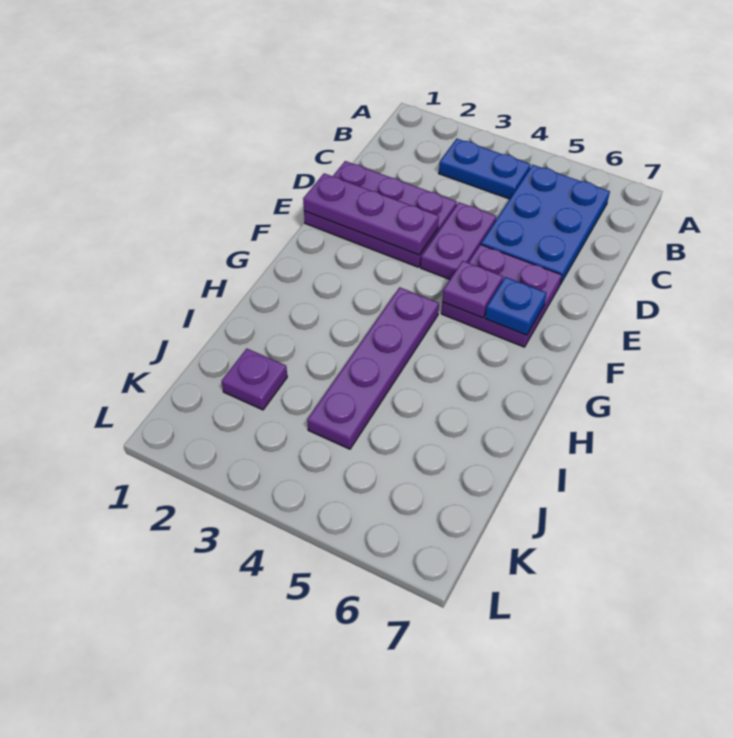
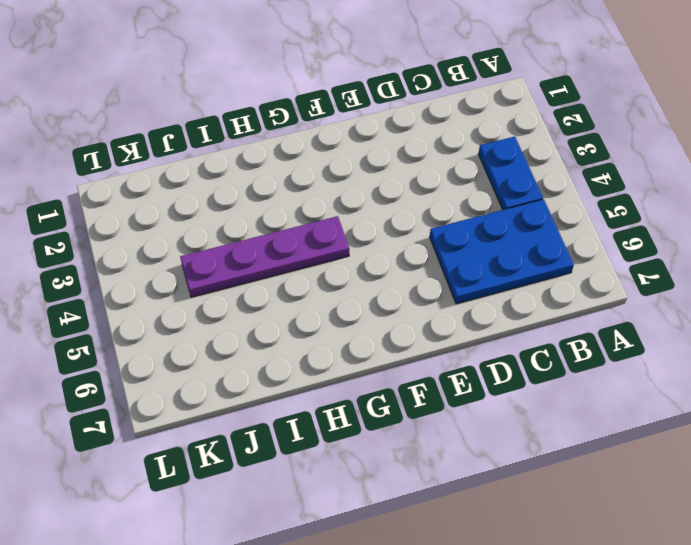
none -> purple plate D1:E3 level 1
none -> purple plate D4:E4 level 1

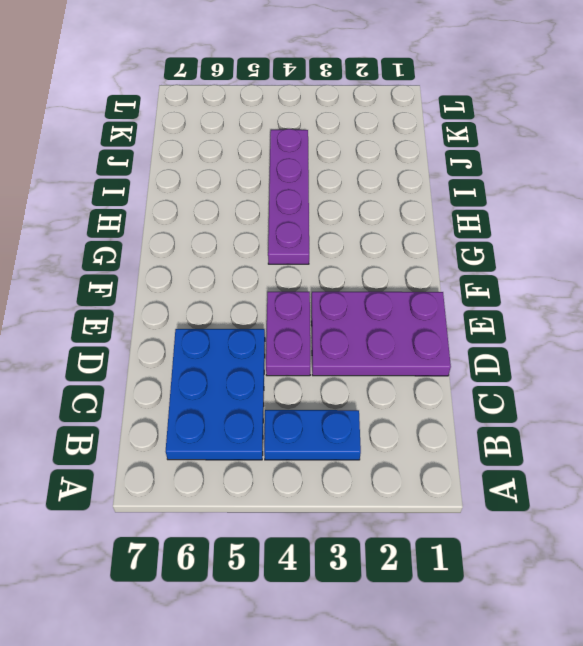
none -> purple plate E5:F6 level 1
none -> purple plate J2 level 1

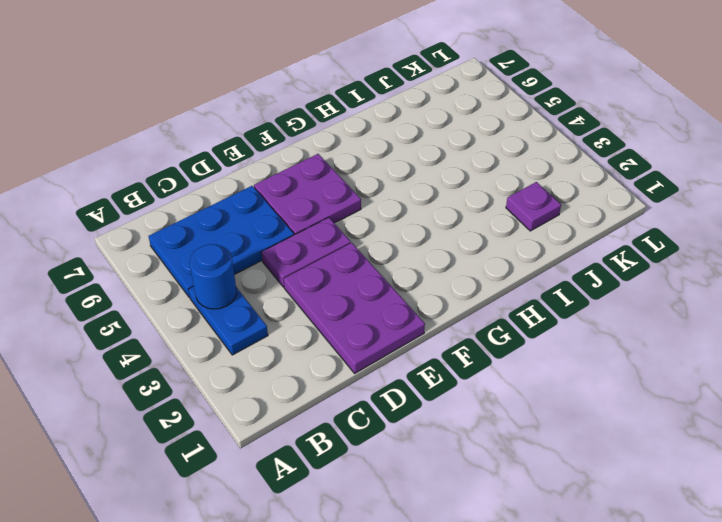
blue round brick B4 level 2 -> none
none -> purple plate G4:J4 level 1
none -> purple plate E1:E3 level 2

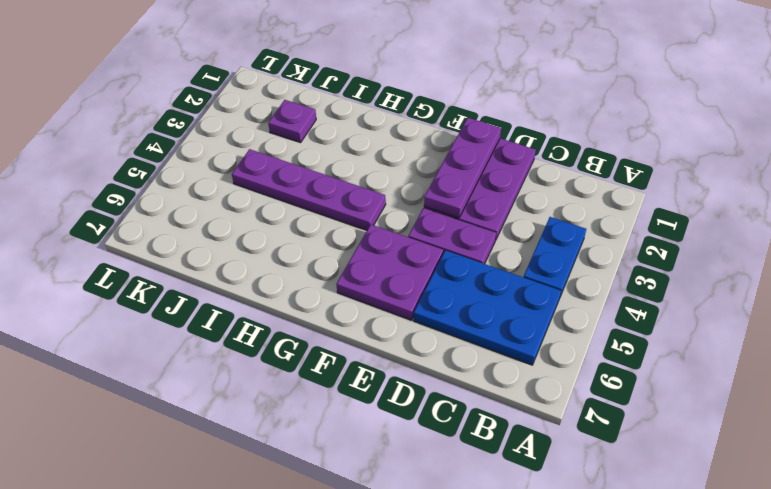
none -> purple plate F5 level 2
none -> blue plate F6 level 2

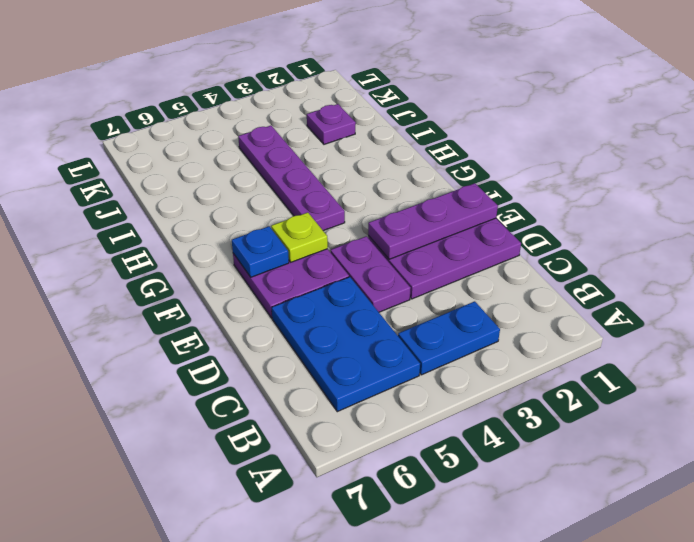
lime plate F5 level 2 -> purple plate F5 level 2

